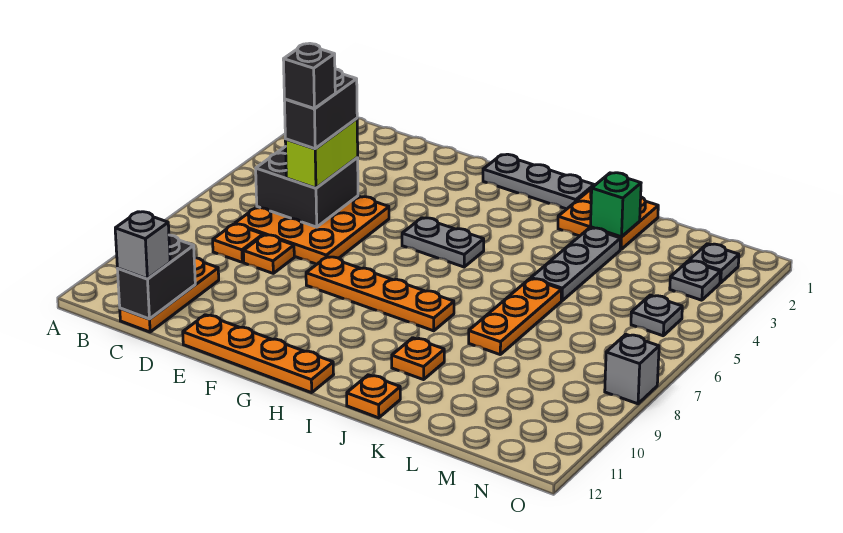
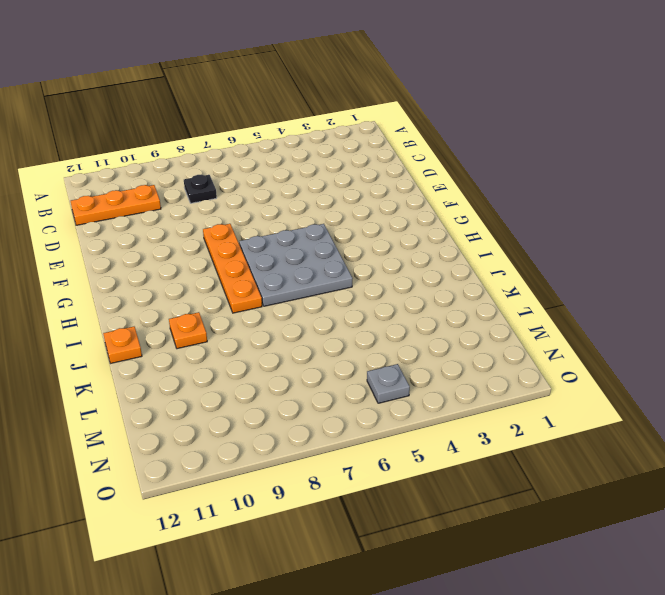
black plate C8 level 1 -> orange plate C8 level 1
grey plate G5:I7 level 1 -> grey plate G5:H5 level 1
none -> orange plate C5:E7 level 1
none -> orange plate D8 level 1
none -> orange plate E12:H12 level 1

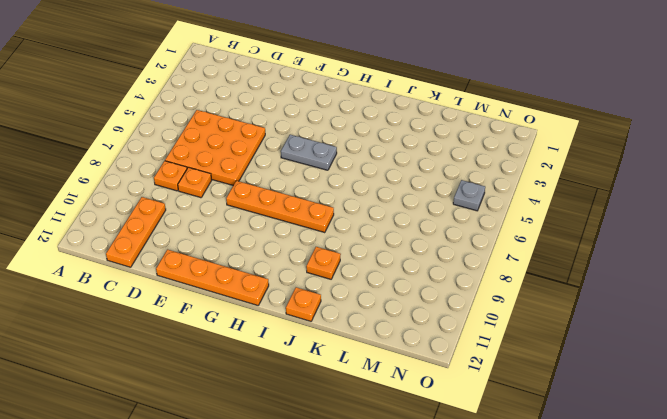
none -> grey plate G1:I1 level 1
none -> orange plate J1:K2 level 1
none -> grey plate K3:K5 level 1

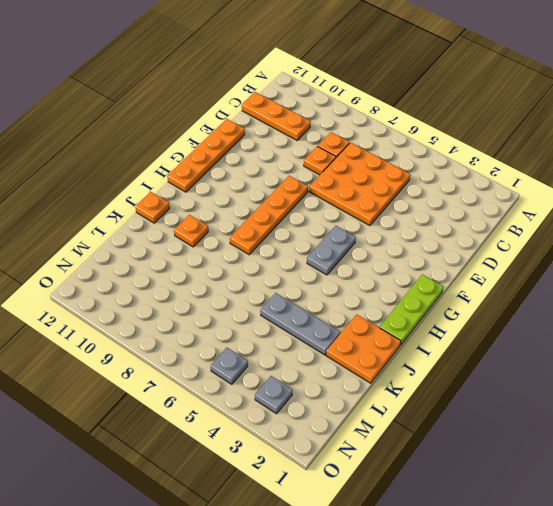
lime plate G1:I1 level 1 -> grey plate G1:I1 level 1
none -> orange plate K6:K8 level 1
none -> grey plate N2 level 1
none -> grey brick O8 level 1

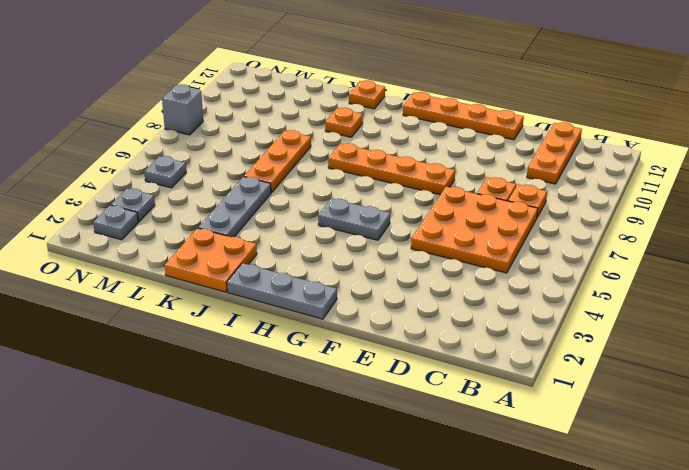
none -> black brick C5:D6 level 2
none -> black brick C11:C12 level 2
none -> green brick K2 level 2

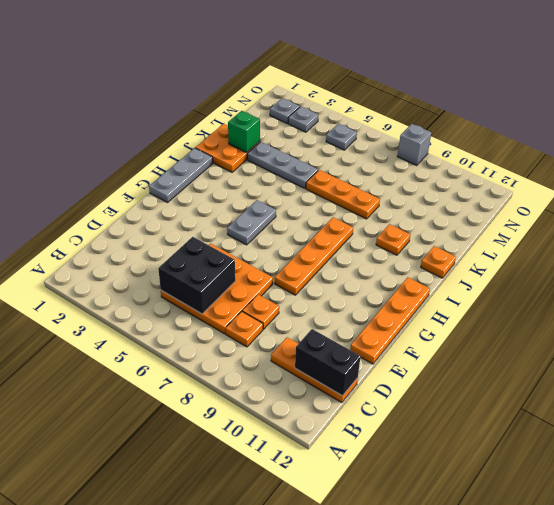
none -> grey brick C12 level 3
none -> lime brick D5:D6 level 3
none -> black brick D5:D6 level 4

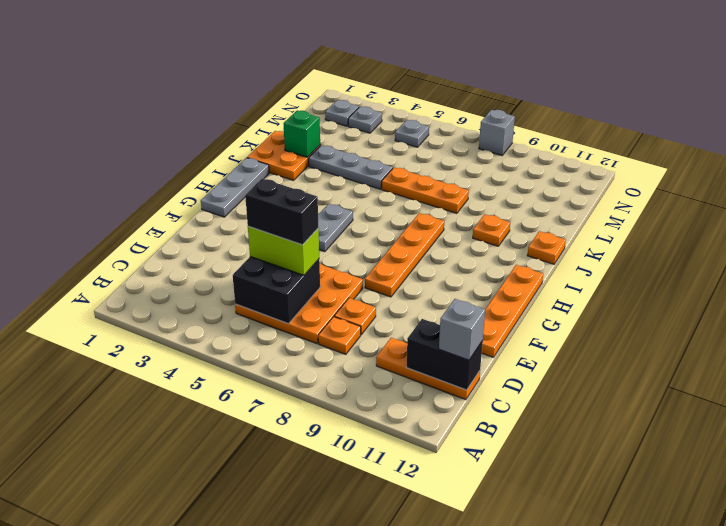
none -> black brick D6 level 5

